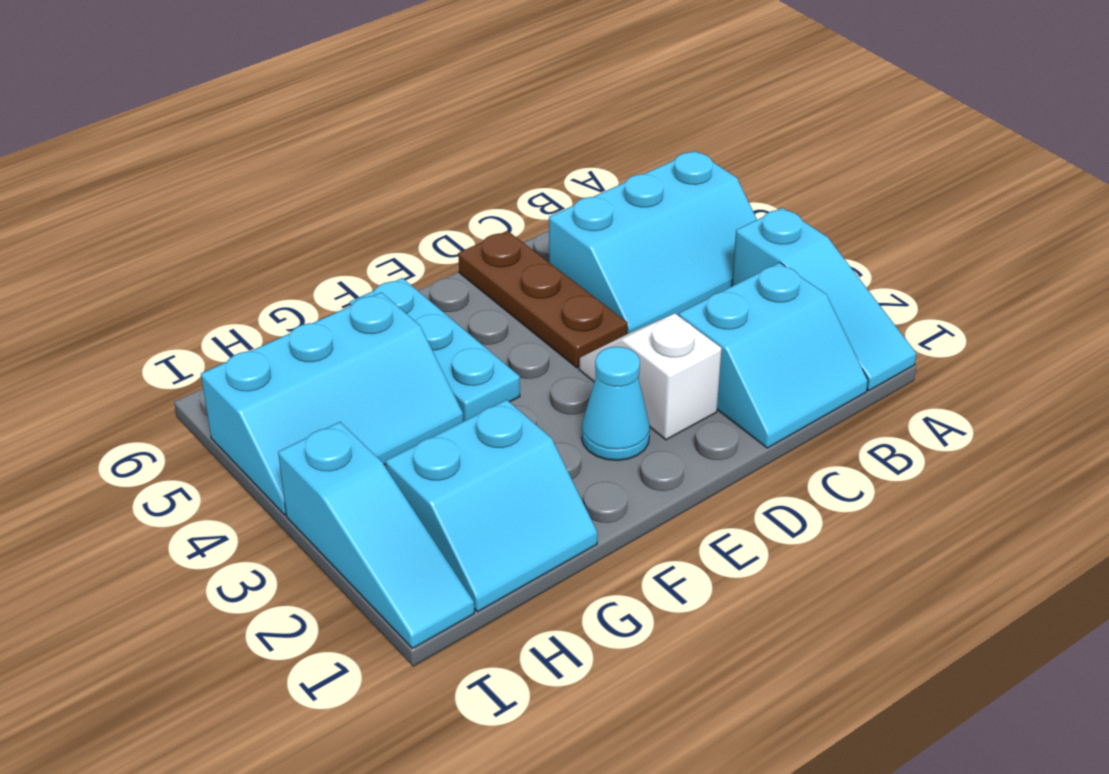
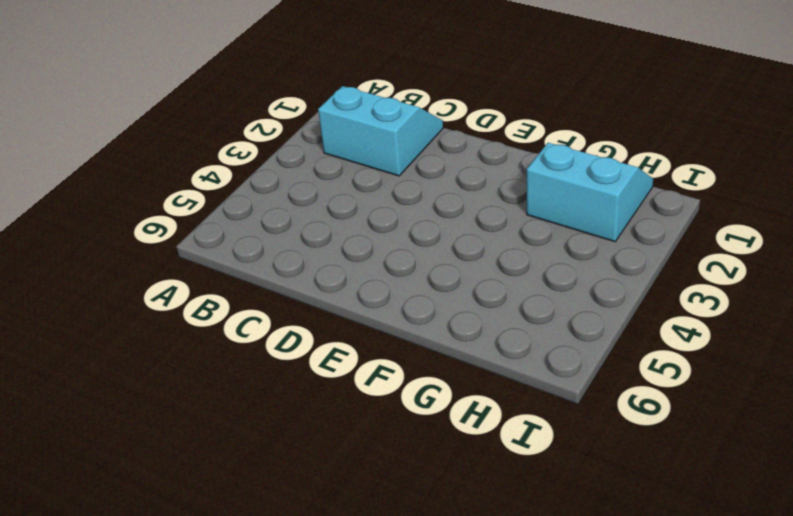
none -> cyan slope A1:A3 level 1 top 3
none -> cyan slope A4:C5 level 1 top 5

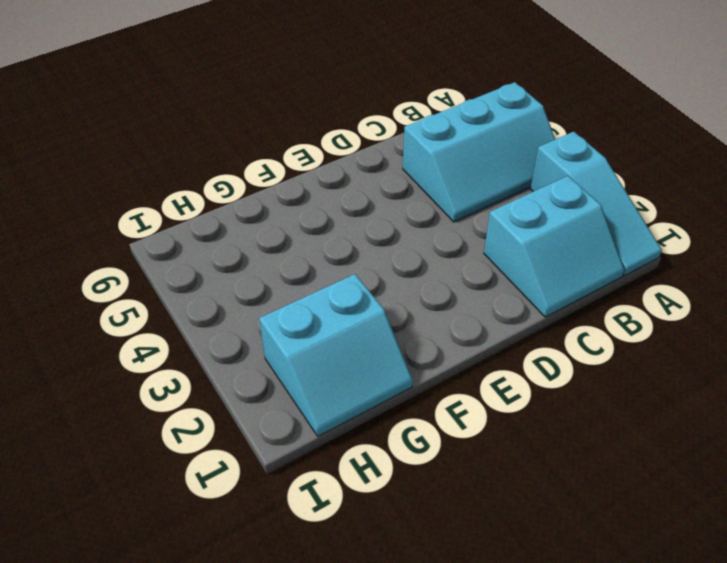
none -> white slope D2:D3 level 1 top 2
none -> brown plate D4:D6 level 1

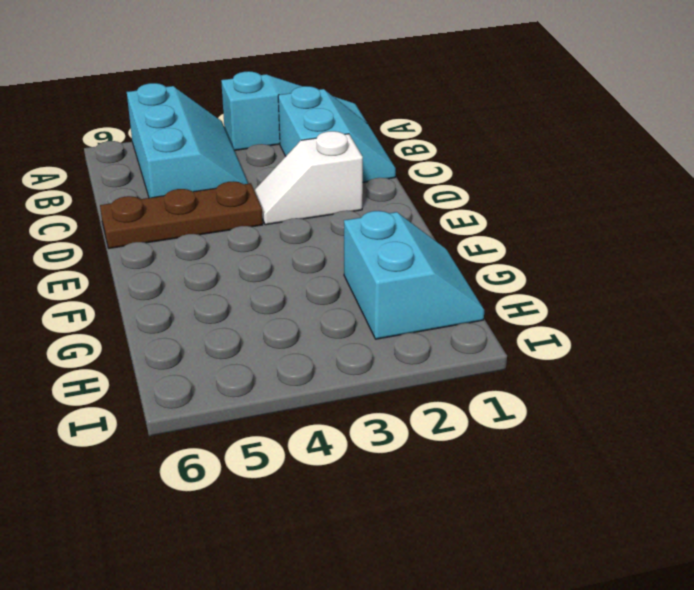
none -> cyan cone E2 level 1
none -> cyan plate F4:F6 level 1

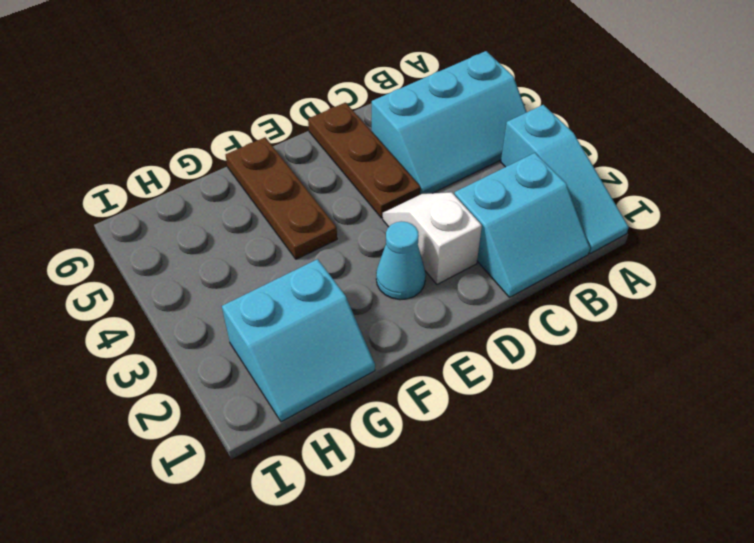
brown plate F4:F6 level 1 -> cyan plate F4:F6 level 1
none -> cyan slope G4:I5 level 1 top 5
none -> cyan slope I1:I3 level 1 top 3

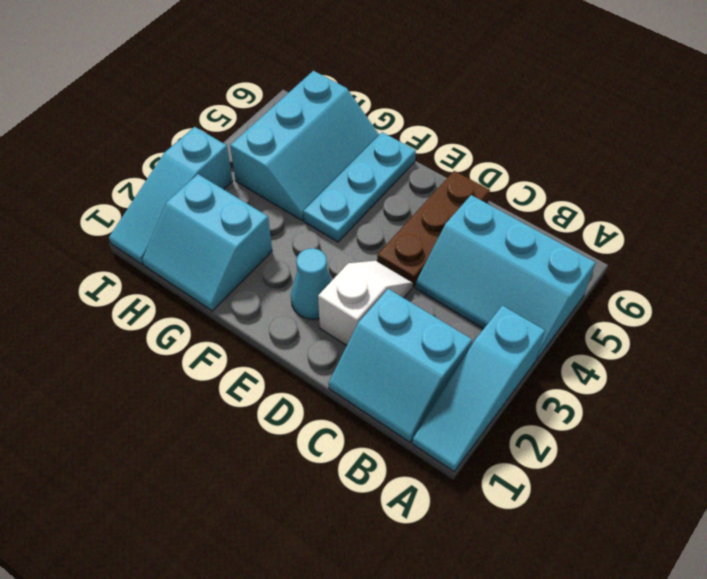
cyan slope G4:H6 level 1 top H -> cyan slope G4:I5 level 1 top 5

